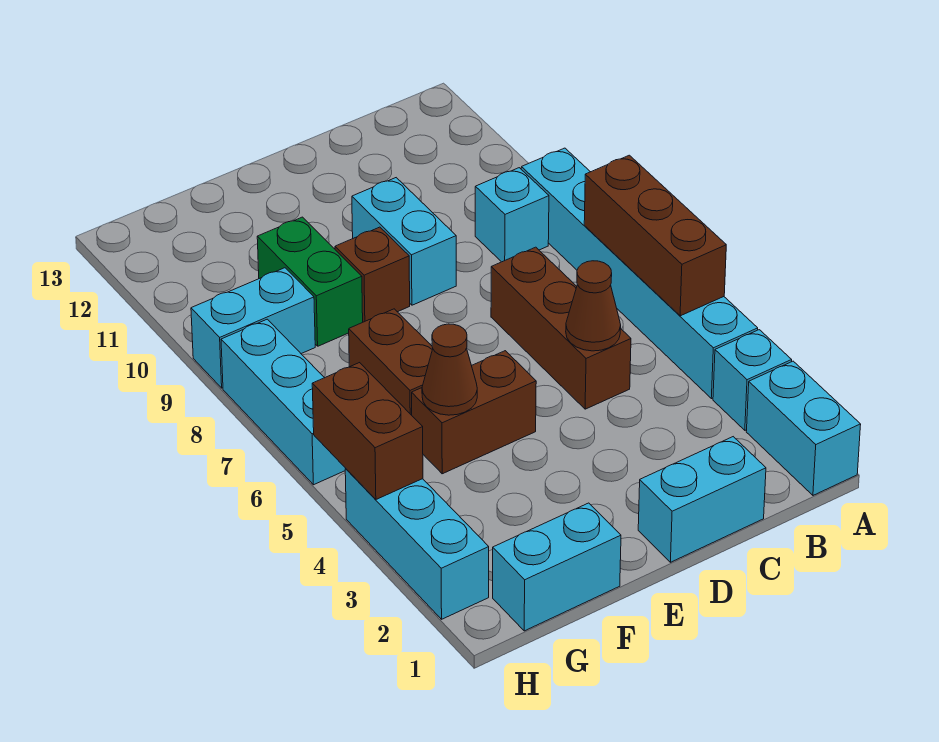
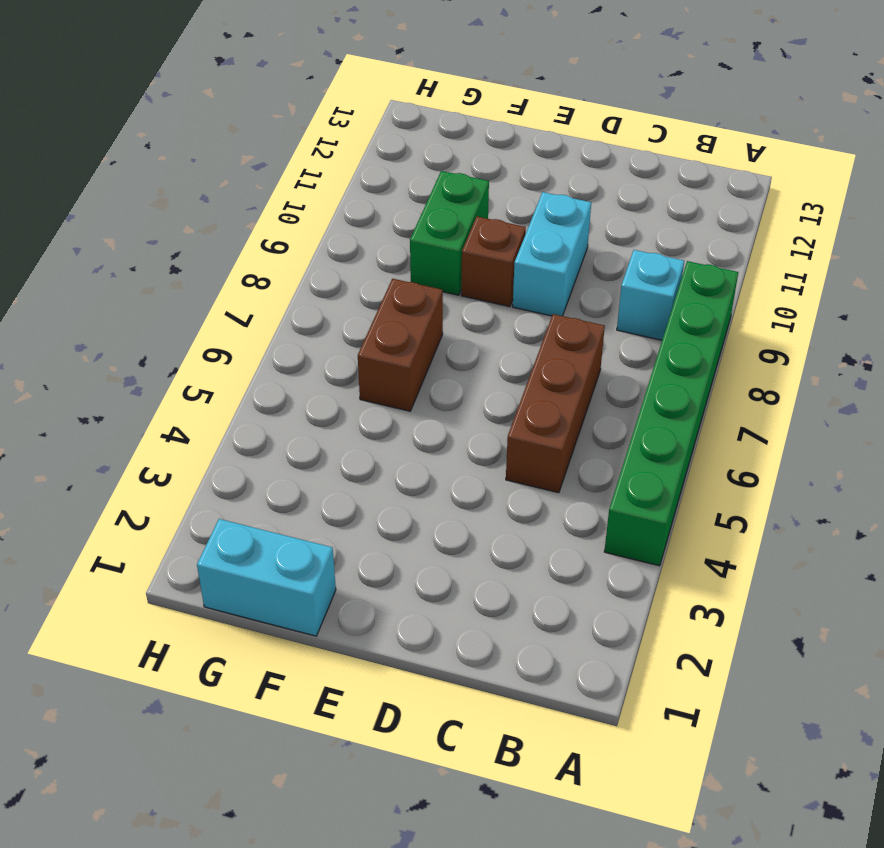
green brick A4:A9 level 1 -> cyan brick A4:A9 level 1
none -> cyan brick A1:A2 level 1
none -> cyan brick A3 level 1
none -> cyan brick C1:D1 level 1

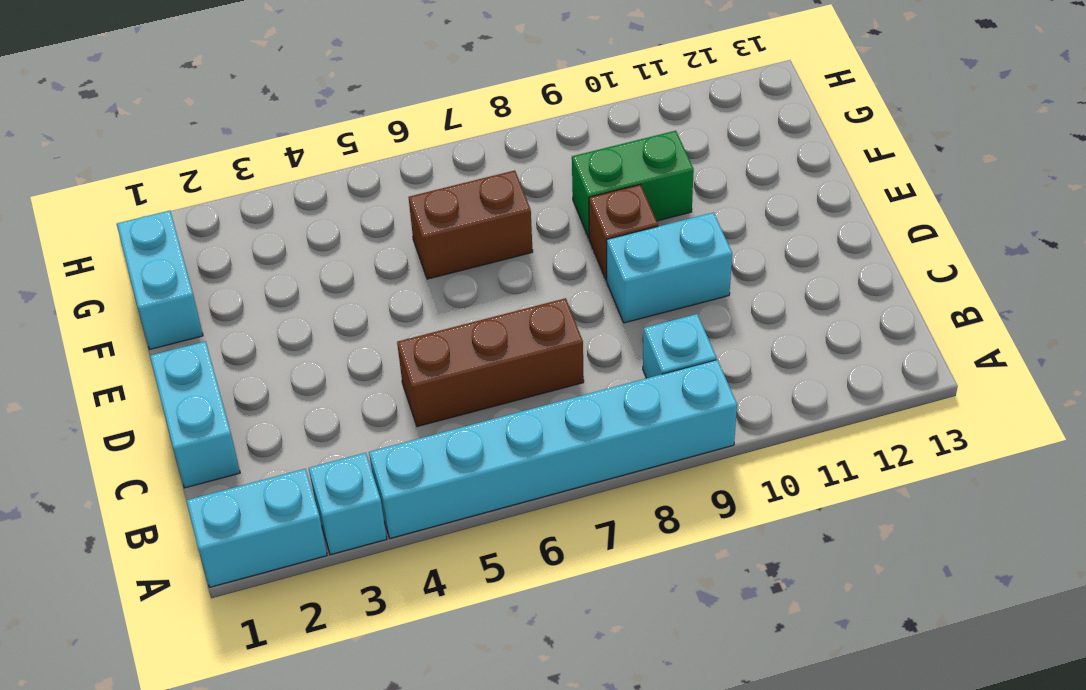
none -> brown brick E5:F5 level 1
none -> cyan brick G9:H9 level 1
none -> cyan brick H2:H4 level 1

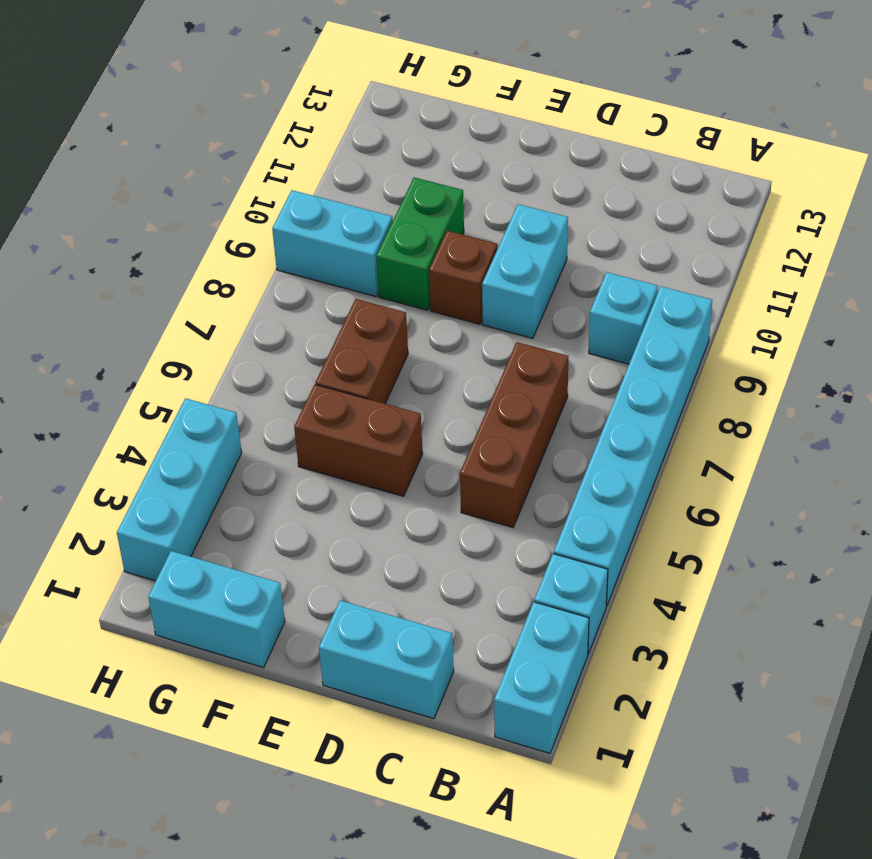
none -> cyan brick H6:H8 level 1
none -> brown brick A5:A7 level 2
none -> brown cone C5 level 2

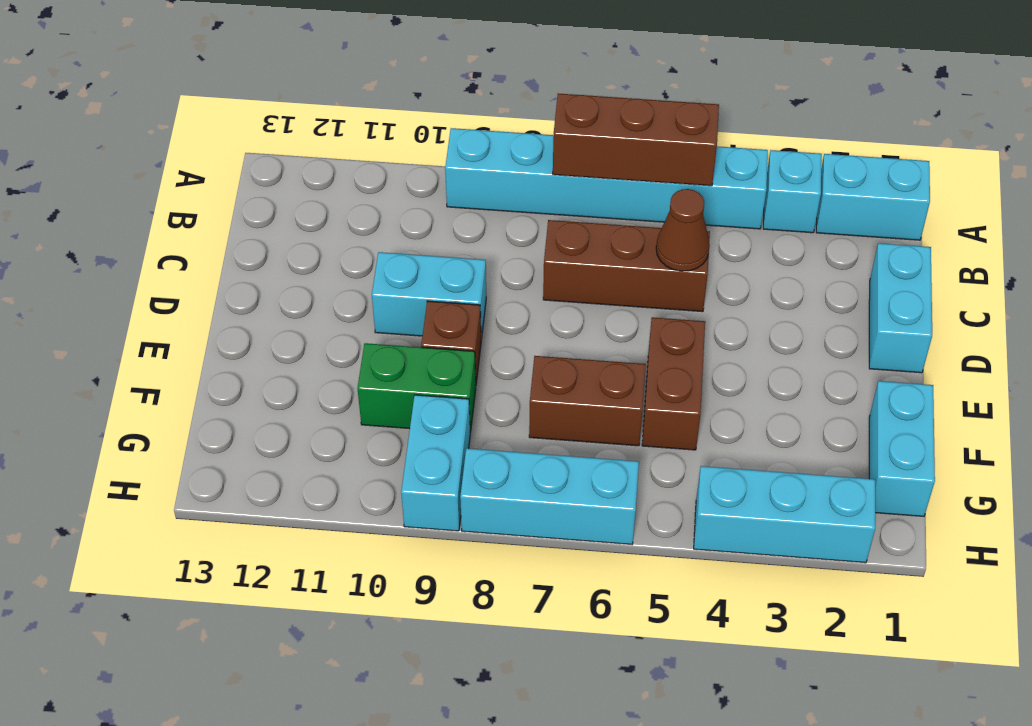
none -> cyan brick B9 level 1
none -> brown cone F5 level 2
none -> brown brick H4:H5 level 2

